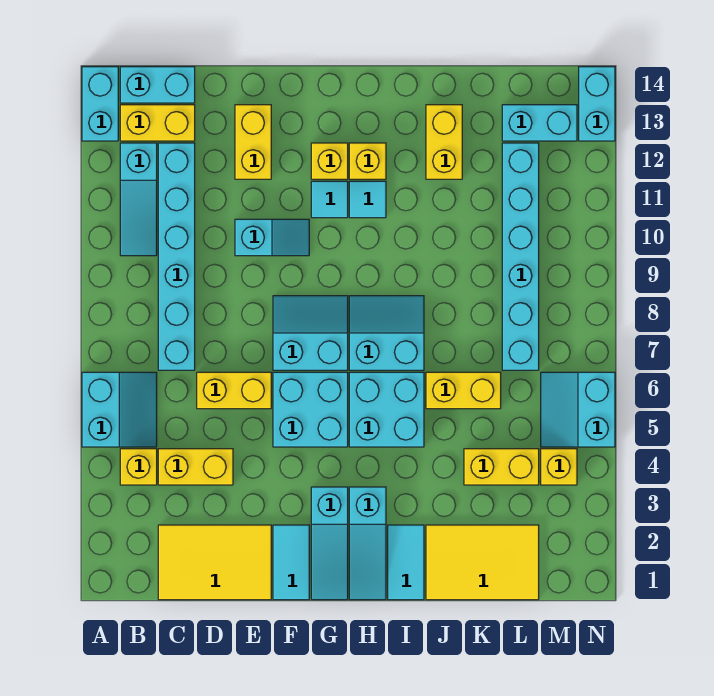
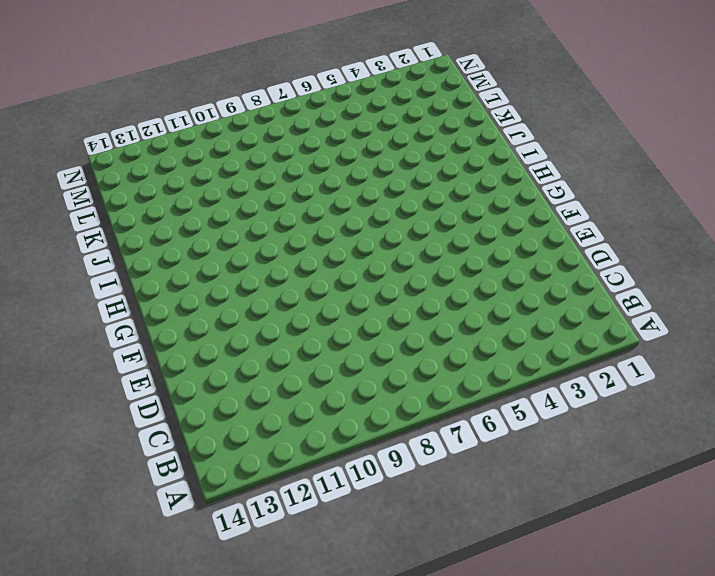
none -> cyan slope A5:B6 level 1 top A
none -> cyan brick A13:A14 level 1
none -> yellow brick B4 level 1
none -> cyan slope B10:B12 level 1 top 12

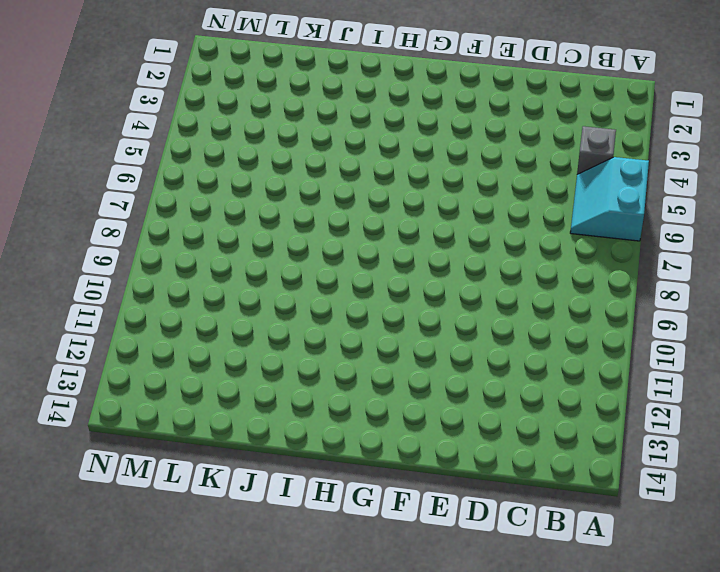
grey brick B4 level 1 -> yellow brick B4 level 1
none -> cyan brick A13:A14 level 1
none -> cyan slope B10:B12 level 1 top 12
none -> yellow brick B13:C13 level 1
none -> cyan brick B14:C14 level 1

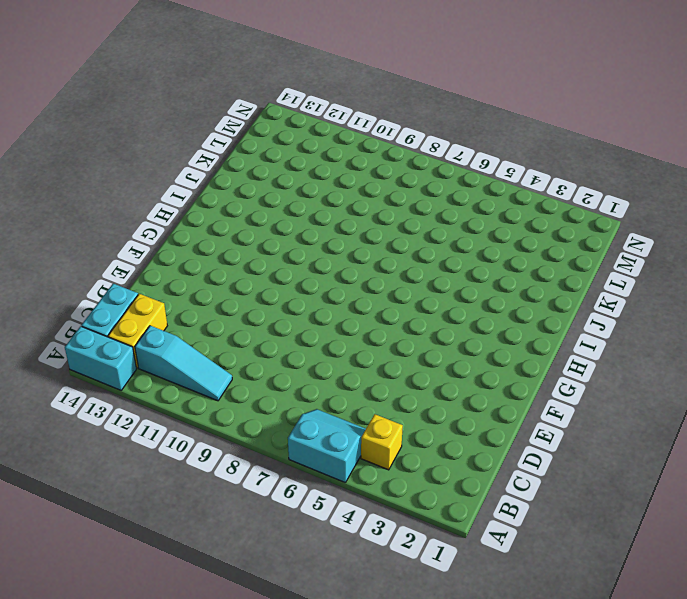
none -> yellow tile C1:E2 level 1
none -> yellow brick C4:D4 level 1
none -> cyan brick C7:C12 level 1
none -> yellow brick D6:E6 level 1

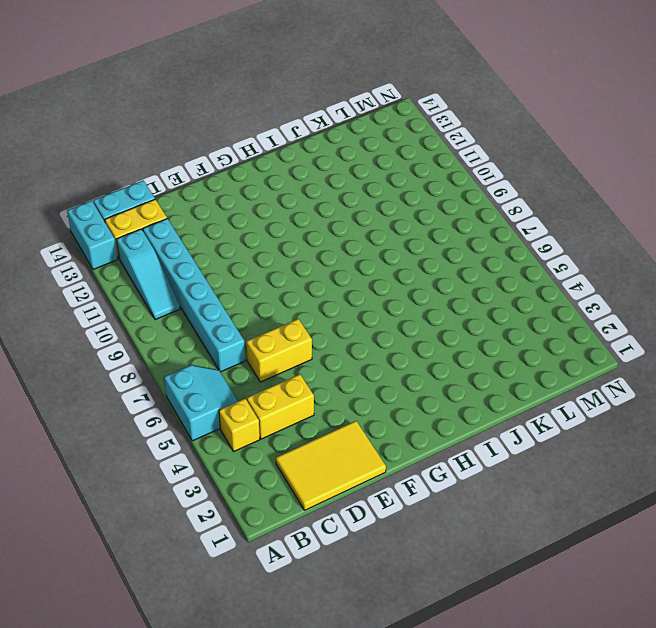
none -> cyan slope E10:F10 level 1 top E
none -> yellow brick E12:E13 level 1
none -> cyan tile F1:F2 level 1
none -> cyan brick F5:G6 level 1

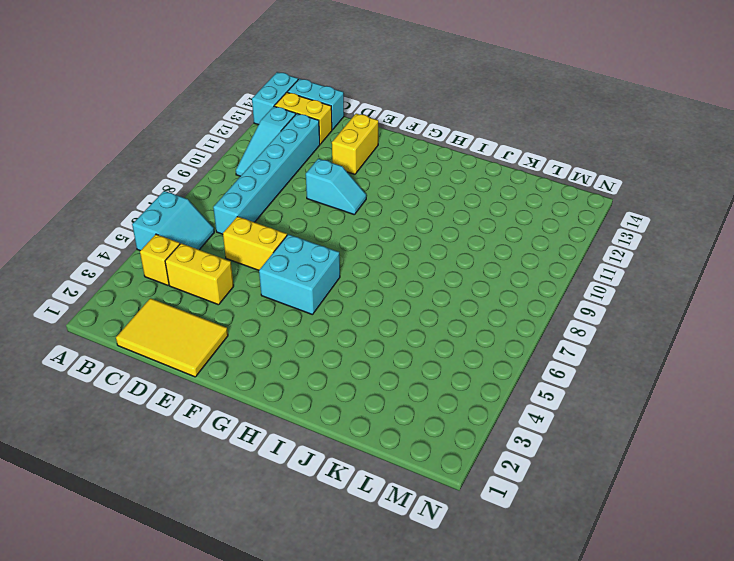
none -> cyan tile F1:F2 level 1
none -> cyan slope F7:G8 level 1 top 7
none -> cyan slope G1:G3 level 1 top 3
none -> cyan tile G11 level 1

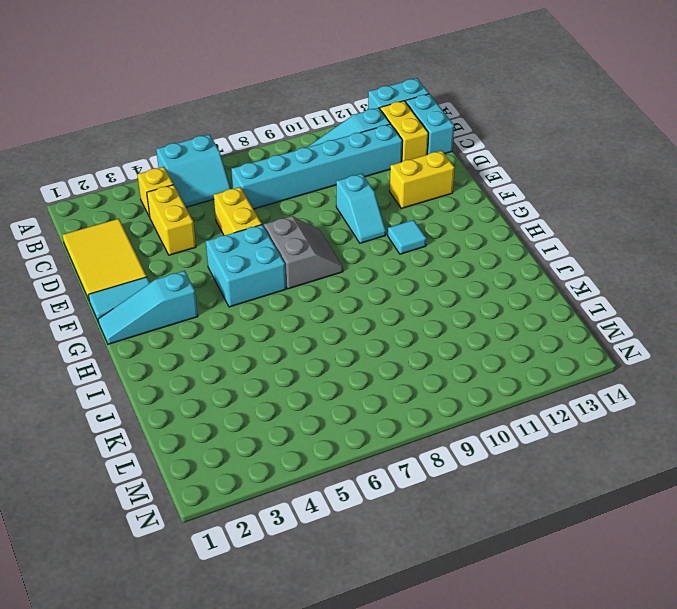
grey slope F7:G8 level 1 top 7 -> cyan slope F7:G8 level 1 top 7
none -> yellow brick G12 level 1
none -> cyan slope H1:H3 level 1 top 3
none -> cyan brick H5:I6 level 1
none -> cyan slope H7:I8 level 1 top 7

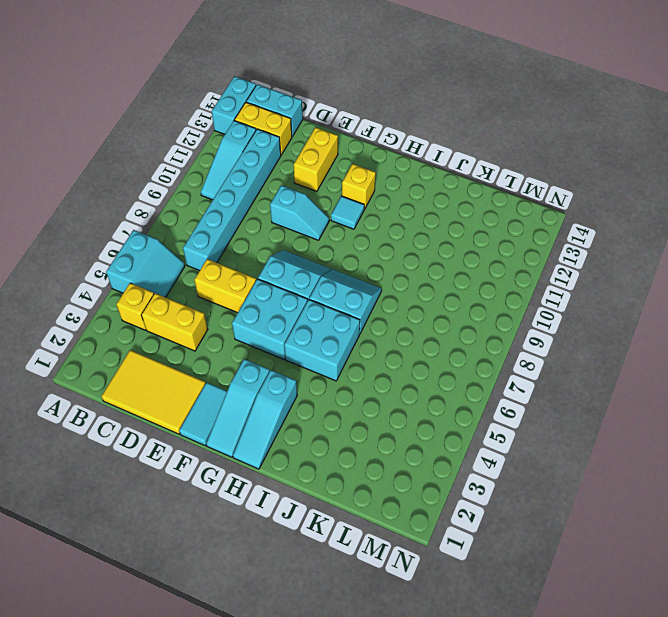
none -> cyan tile H11 level 1
none -> yellow brick H12 level 1
none -> cyan tile I1:I2 level 1
none -> yellow tile J1:L2 level 1

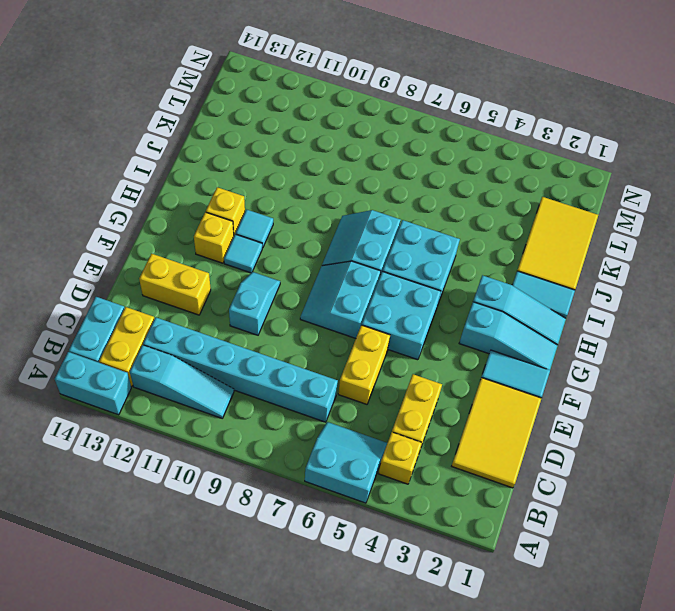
none -> yellow brick J6:K6 level 1
none -> yellow brick J12:J13 level 1
none -> yellow brick K4:L4 level 1
none -> cyan brick L7:L12 level 1

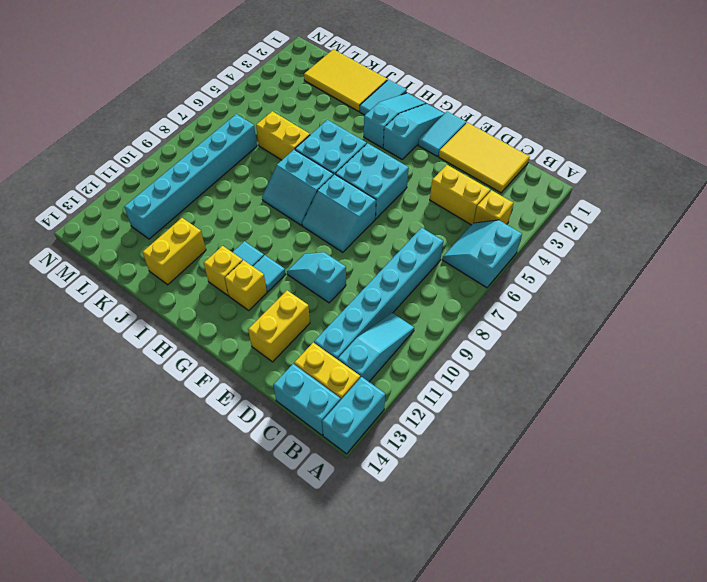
none -> yellow brick D6:E6 level 1
none -> yellow brick K4:L4 level 1
none -> cyan brick L13:M13 level 1
none -> yellow brick M4 level 1

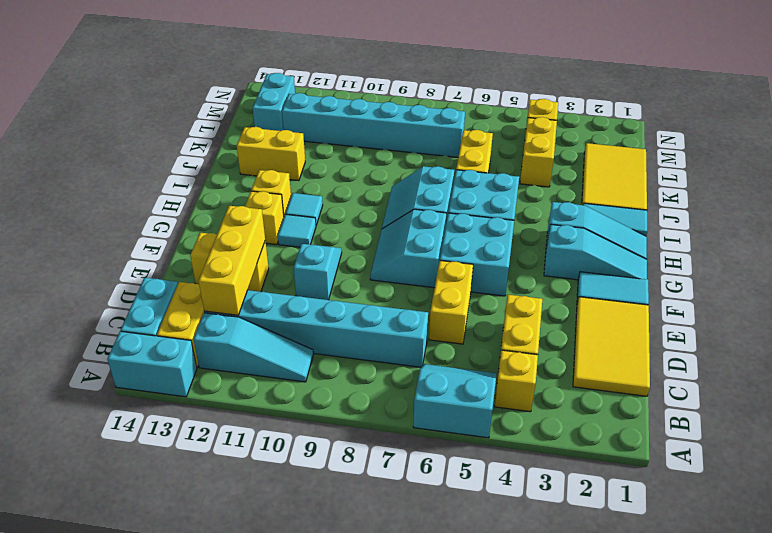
yellow brick C12:E12 level 2 -> none
none -> cyan slope M5:N6 level 1 top N
none -> cyan brick N13:N14 level 1

